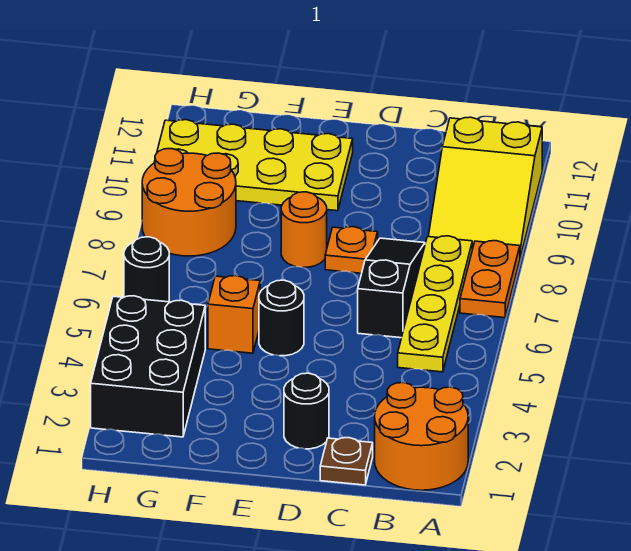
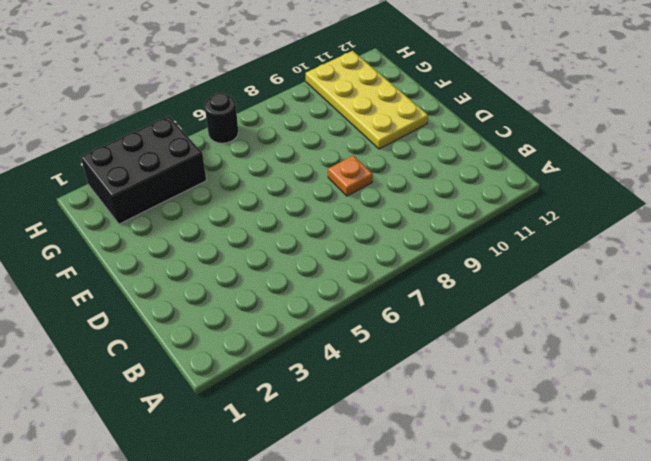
none -> orange round brick A1:B2 level 1
none -> orange plate A7:A8 level 1
none -> yellow slope A9:B11 level 1 top 11

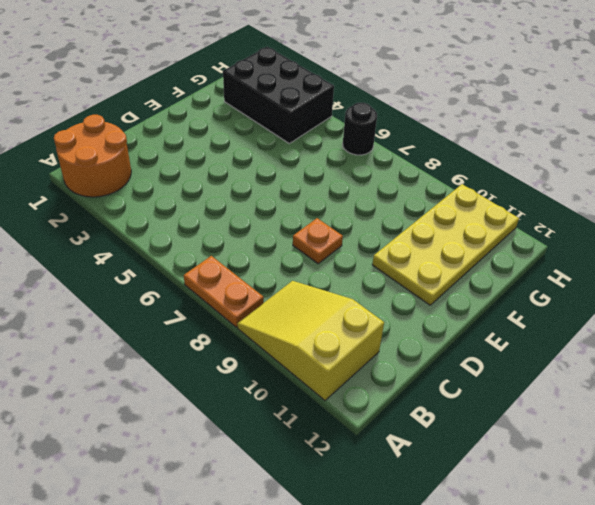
none -> yellow plate B5:B8 level 1
none -> brown plate C1 level 1
none -> black slope C6:C8 level 1 top 6

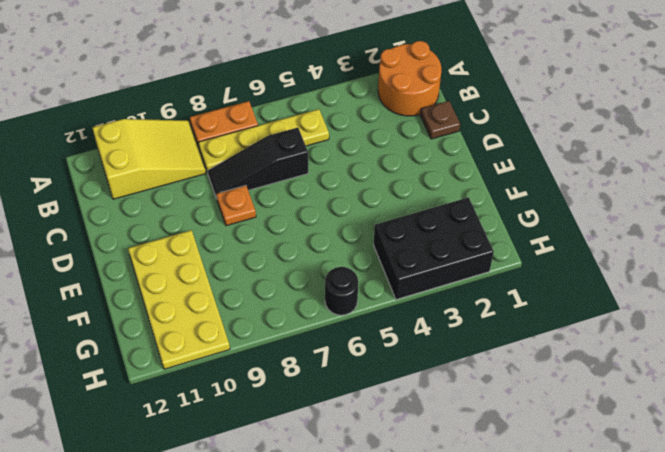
none -> black round brick D2 level 1
none -> black round brick E5 level 1
none -> orange round brick E8 level 1

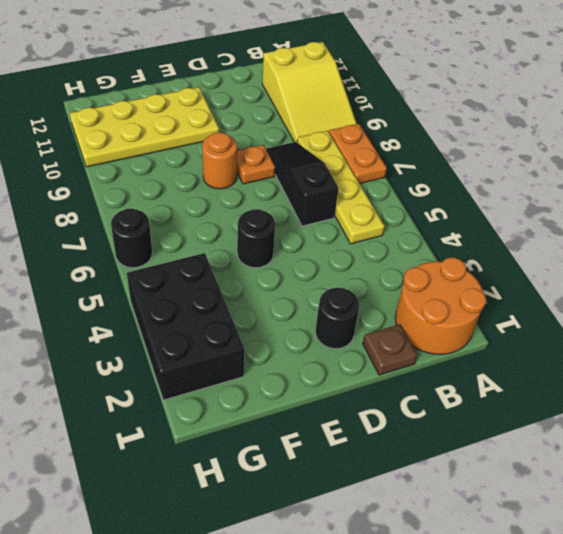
none -> orange brick F5 level 1
none -> orange round brick G8:H9 level 1

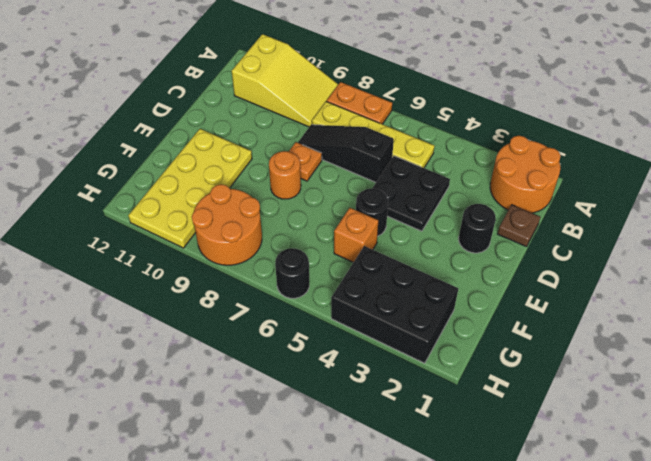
black plate C4:D5 level 1 -> none

